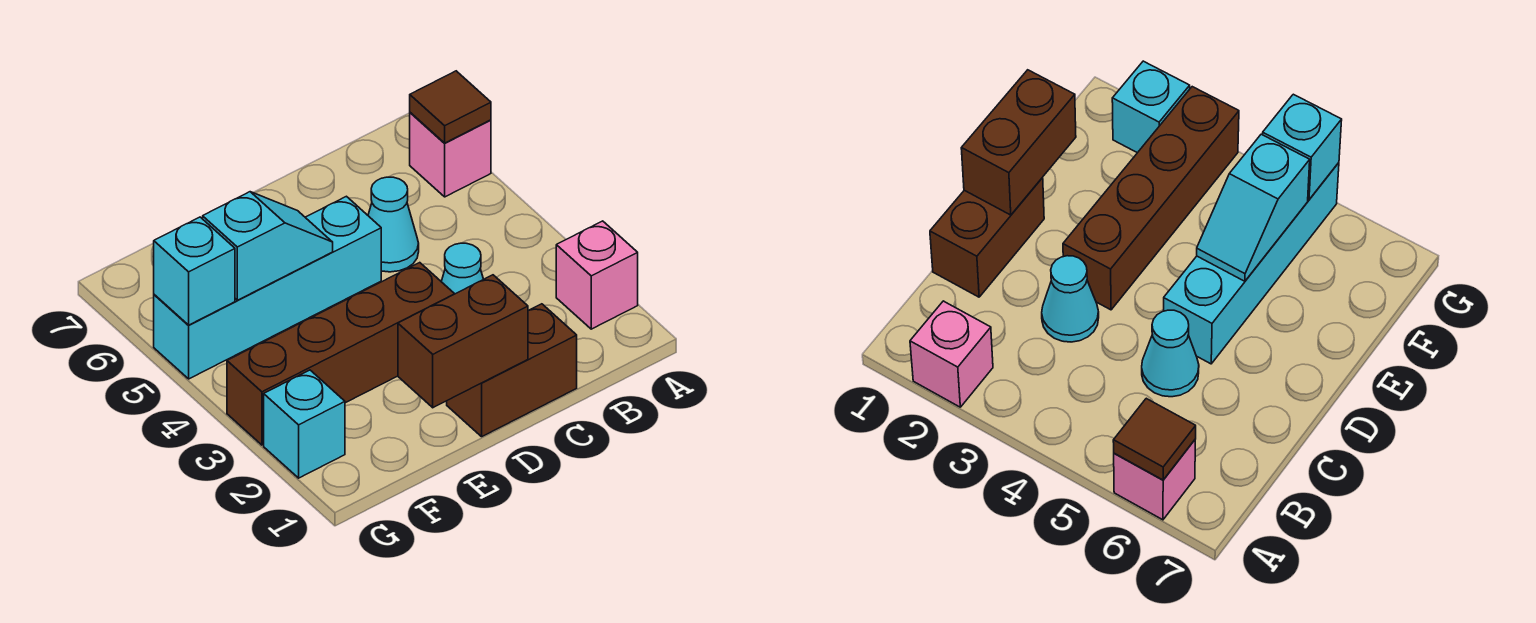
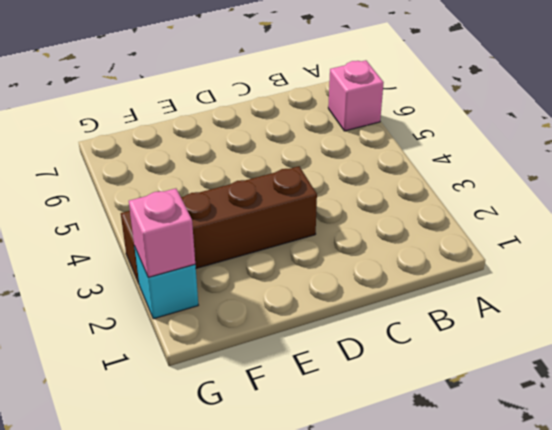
pink brick G2 level 2 -> pink brick A2 level 1
none -> brown brick C1:D1 level 1
none -> cyan cone C3 level 1
none -> cyan cone C5 level 1

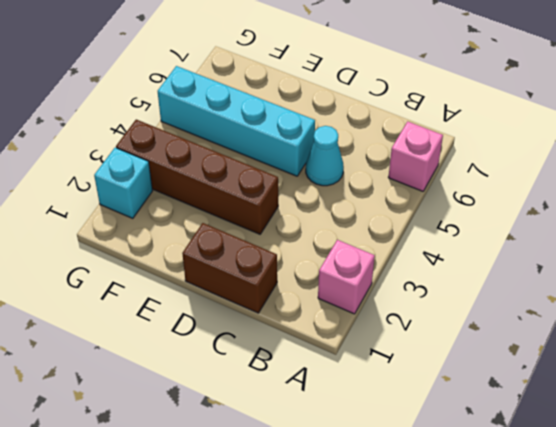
none -> cyan cone C3 level 1
none -> brown tile A6 level 2
none -> brown brick D1:E1 level 2

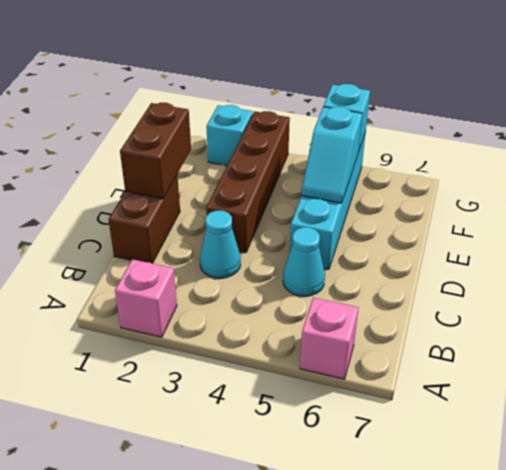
none -> brown tile A6 level 2

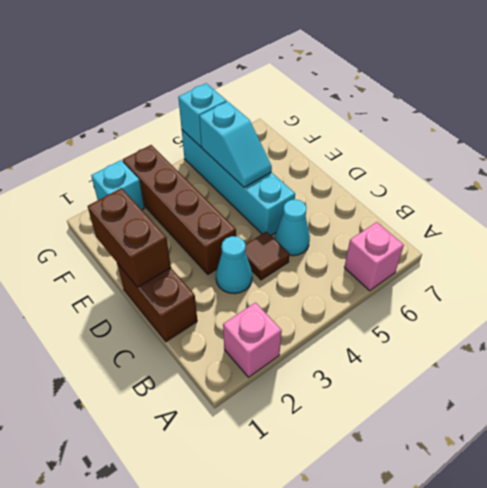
brown tile C4 level 1 -> brown tile A6 level 2

